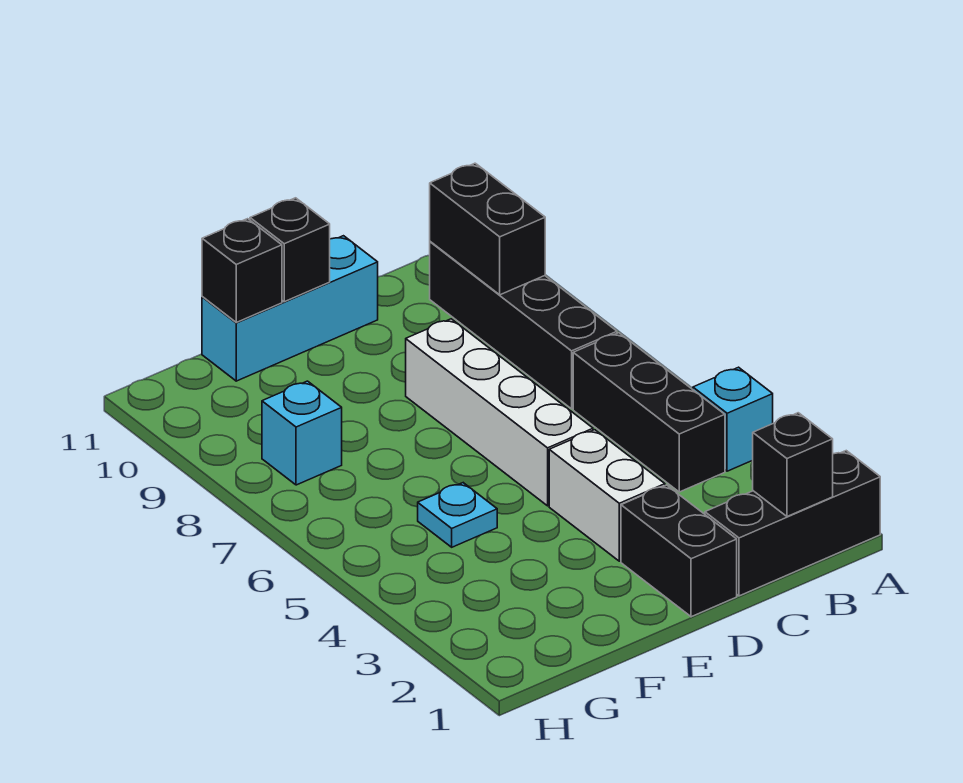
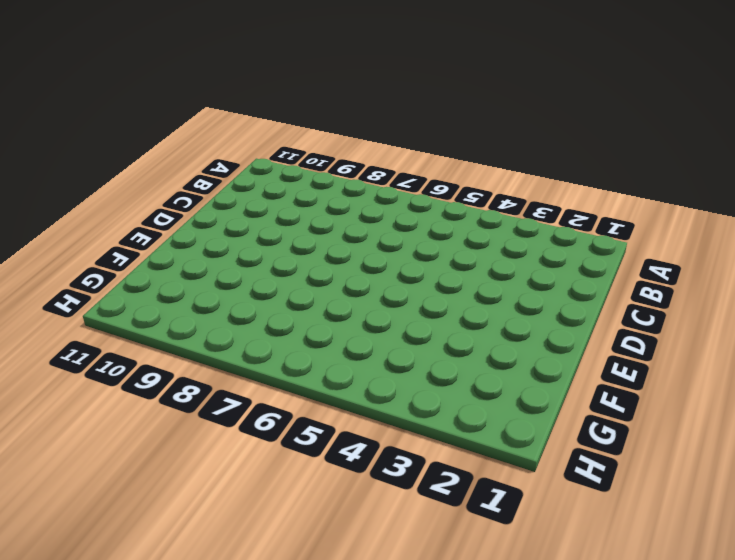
none -> black brick A1:C1 level 1
none -> cyan brick A4 level 1
none -> black brick B4:B6 level 1

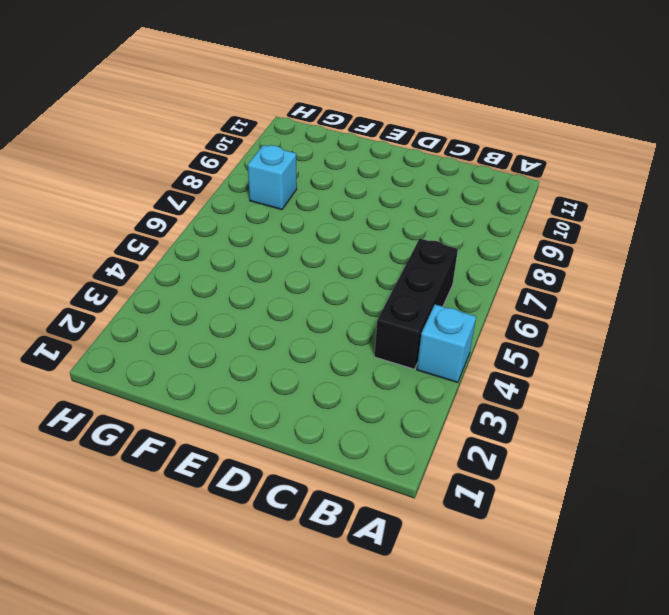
none -> black brick A1:C1 level 1
none -> black brick B7:B10 level 1
none -> black brick D1:D2 level 1

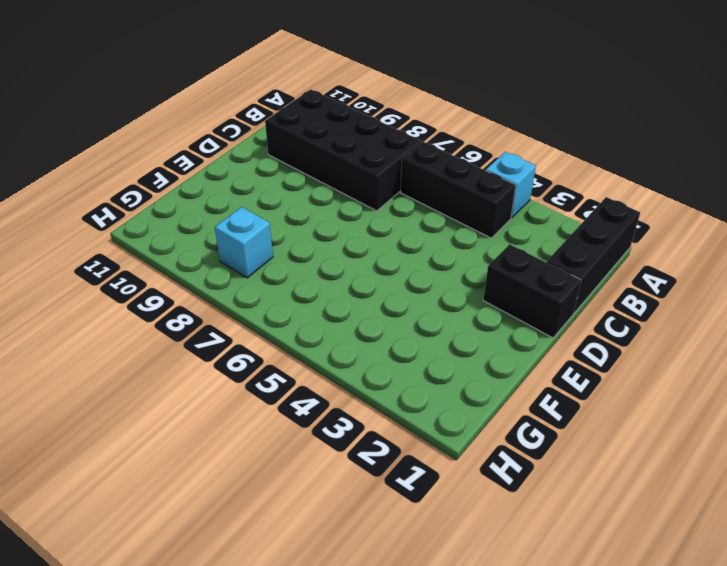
black brick B7:C10 level 1 -> black brick B7:B10 level 1
none -> white brick D3:D4 level 1
none -> white brick D5:D8 level 1
none -> cyan brick D11:F11 level 1

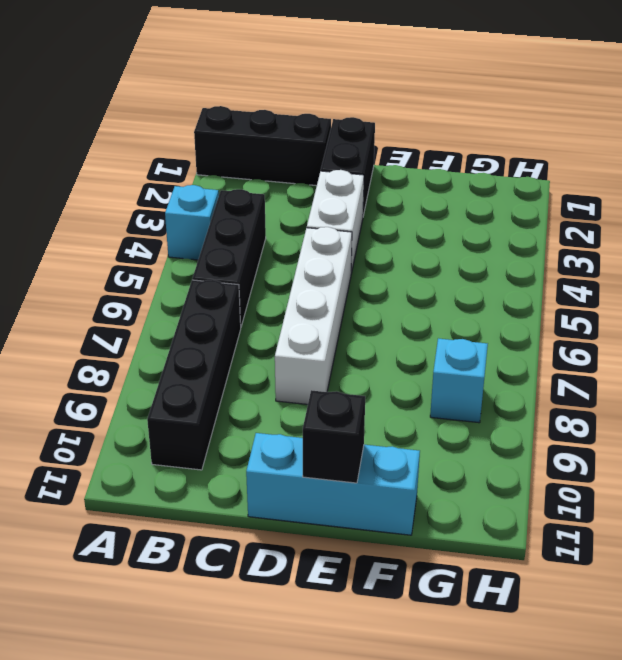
none -> cyan plate F5 level 1
none -> black brick B1 level 2
none -> black brick B9:B10 level 2

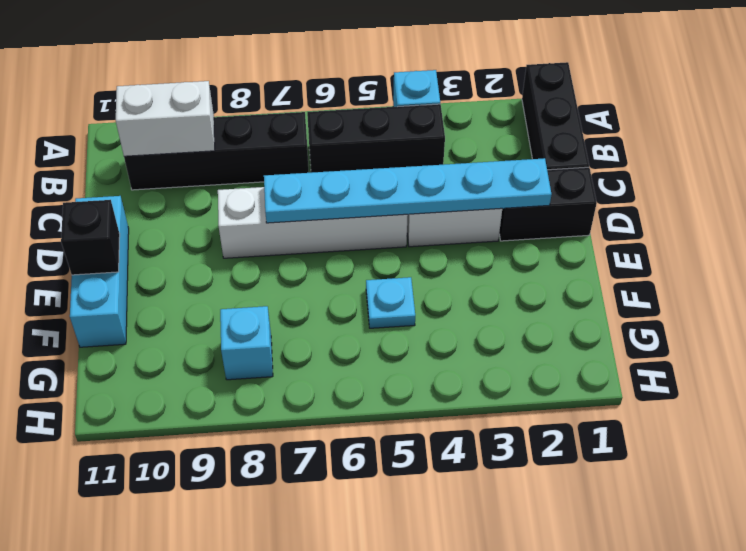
white brick B9:B10 level 2 -> black brick B9:B10 level 2
cyan plate D2:D7 level 2 -> none
none -> black brick B1 level 2
none -> black brick F11 level 2

